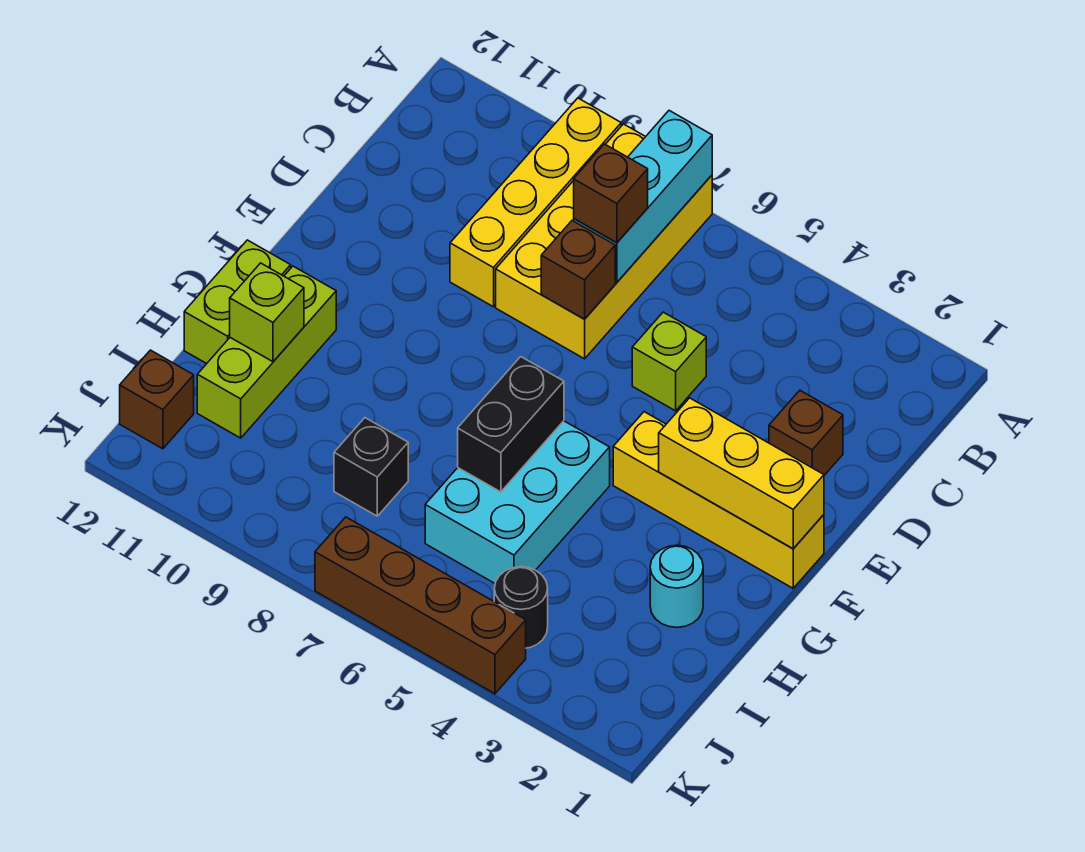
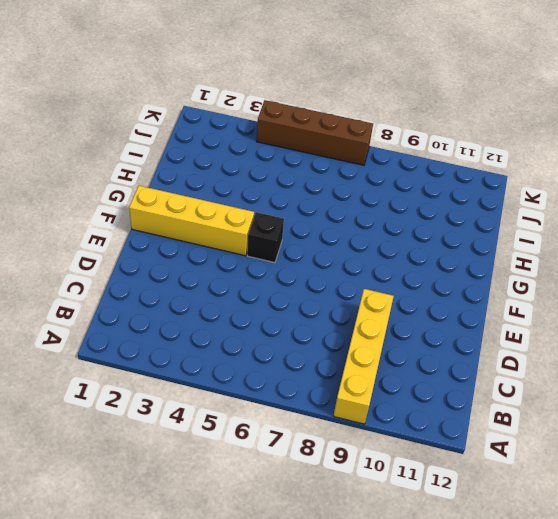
black brick F5 level 1 -> black brick I8 level 1
none -> yellow brick A7:D8 level 1
none -> brown brick D2 level 1
none -> lime brick D5 level 1

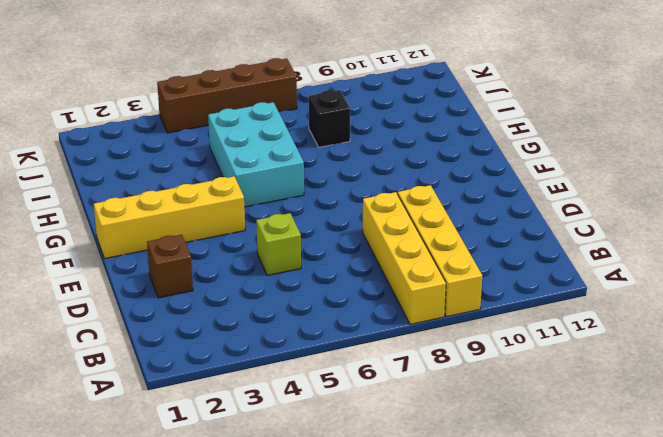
yellow brick A8:D8 level 1 -> yellow brick A7:D8 level 1
none -> lime brick G11:I11 level 1
none -> lime brick G12:H12 level 1
none -> cyan round brick H2 level 1

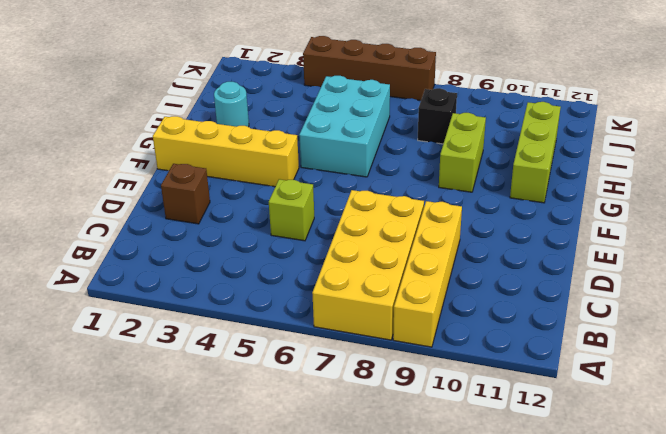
lime brick G9:H9 level 1 -> lime brick G12:H12 level 1
none -> black round brick J4 level 1
none -> brown brick J12 level 1
none -> cyan brick A7:C7 level 2

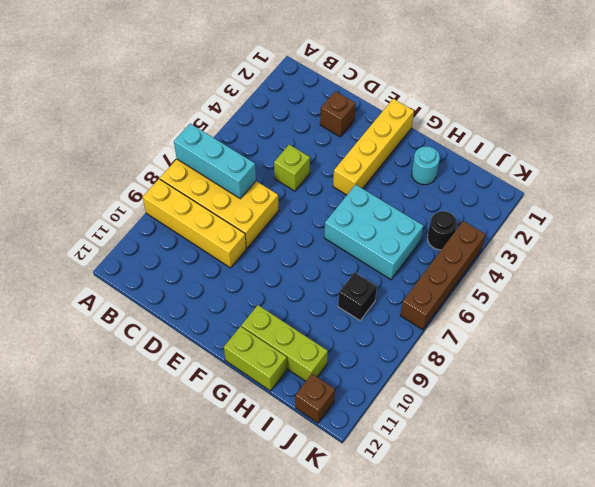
none -> brown brick D7 level 2
none -> yellow brick F1:F3 level 2
none -> black brick G6:H6 level 2

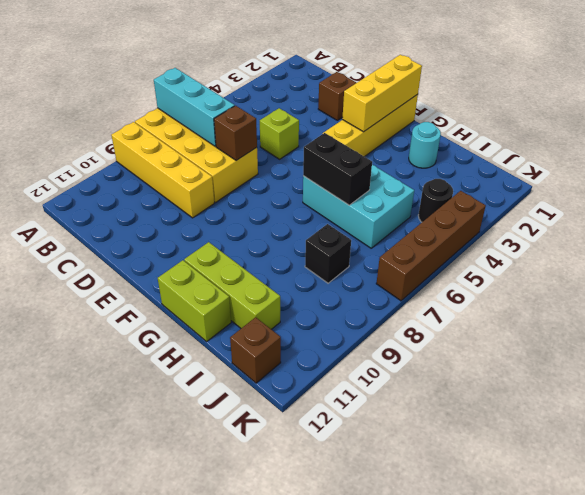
none -> lime brick H11 level 2
none -> brown brick C7 level 3

